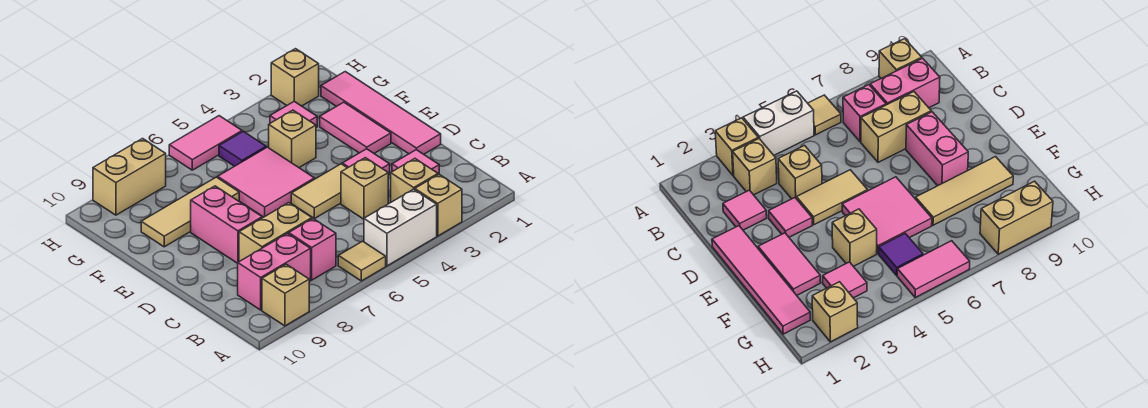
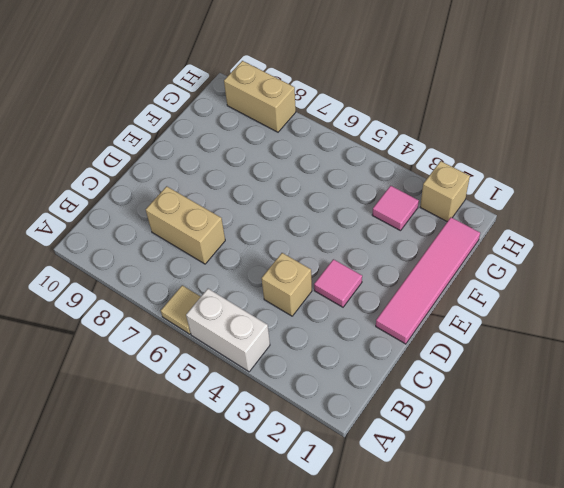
none -> tan brick A3 level 1
none -> tan brick A9 level 1
none -> tan brick B3 level 1

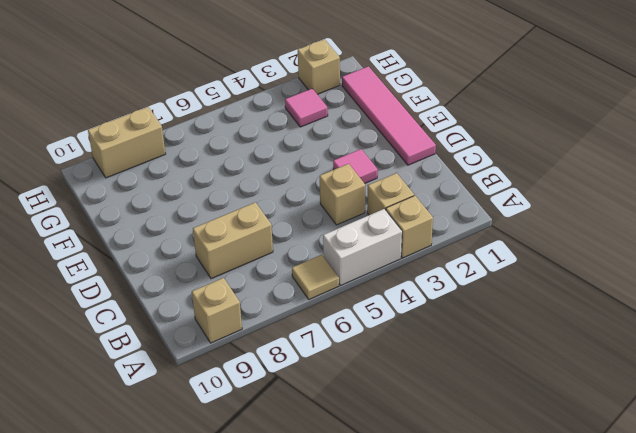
none -> pink brick B7 level 1
none -> pink brick B8:B9 level 1
none -> pink tile C2 level 1

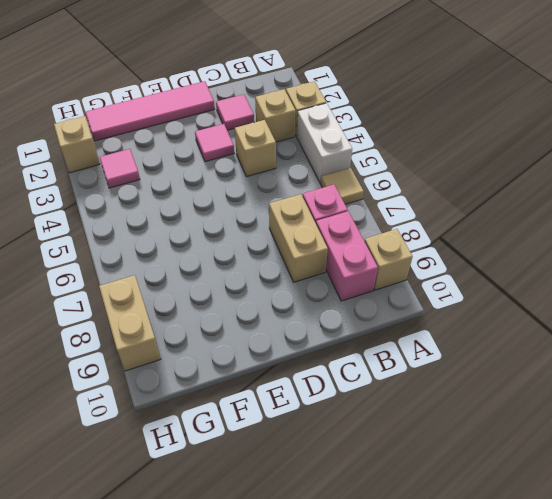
none -> tan tile D4:D5 level 1
none -> pink brick D8:E8 level 1
none -> pink tile E2:F2 level 1

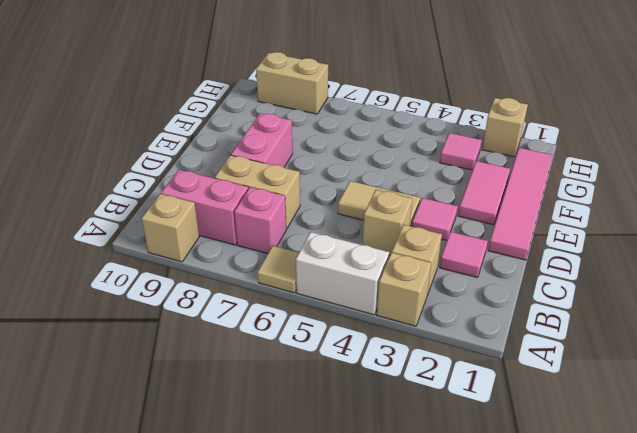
none -> pink tile E5:F6 level 1
none -> tan brick F4 level 1
none -> tan tile F7:F9 level 1

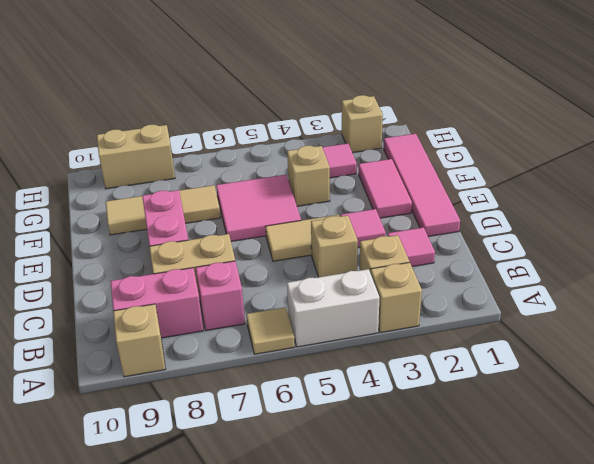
none -> purple tile G5 level 1
none -> pink tile H5:H6 level 1

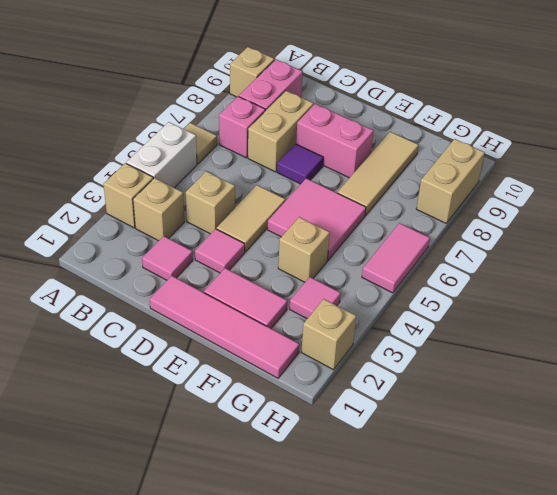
purple tile D7 level 1 -> purple tile G5 level 1

